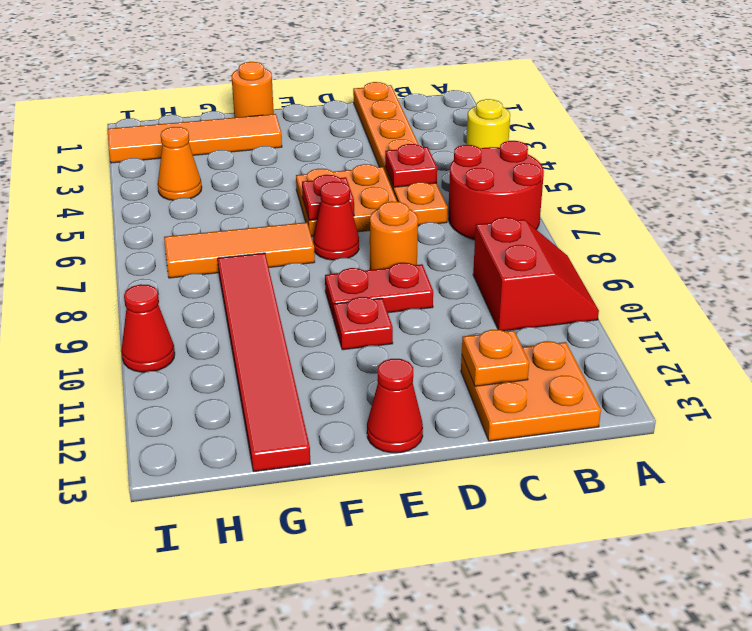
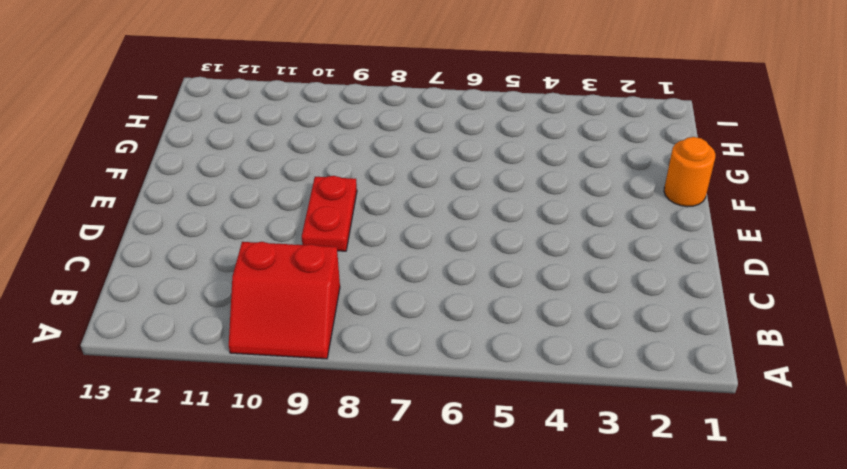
none -> yellow round brick A4 level 1
none -> red round brick A6:B7 level 1
none -> orange plate B12:C13 level 1

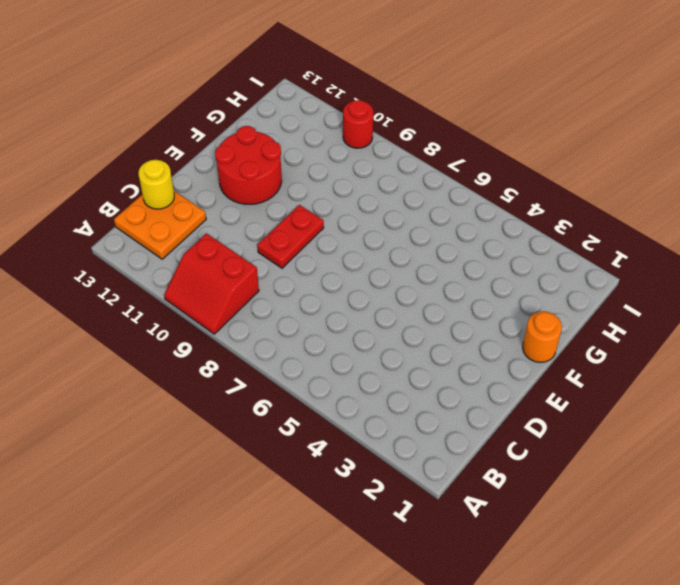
yellow round brick C13 level 2 -> yellow round brick A4 level 1
red round brick E11:F12 level 1 -> red round brick A6:B7 level 1
red round brick I10 level 1 -> red cone I10 level 1
none -> orange plate C1:C6 level 1
none -> orange plate D5:E6 level 1
none -> orange round brick D8 level 1

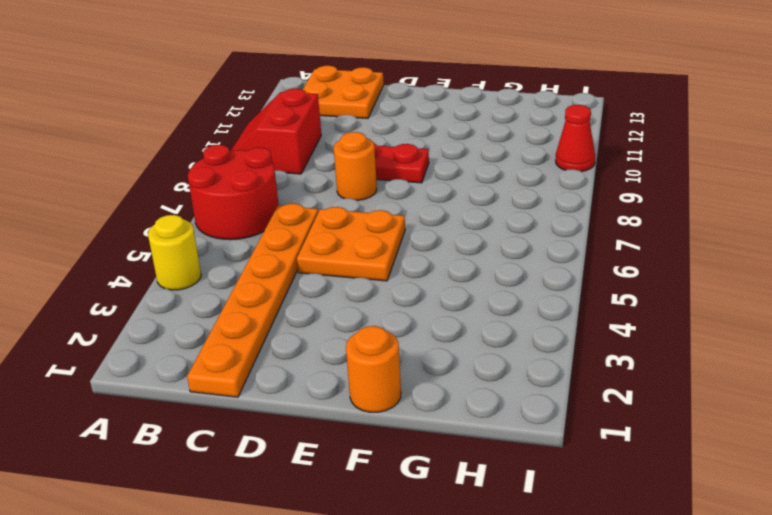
none -> red cone E7 level 1
none -> red plate E10 level 1
none -> red cone E13 level 1

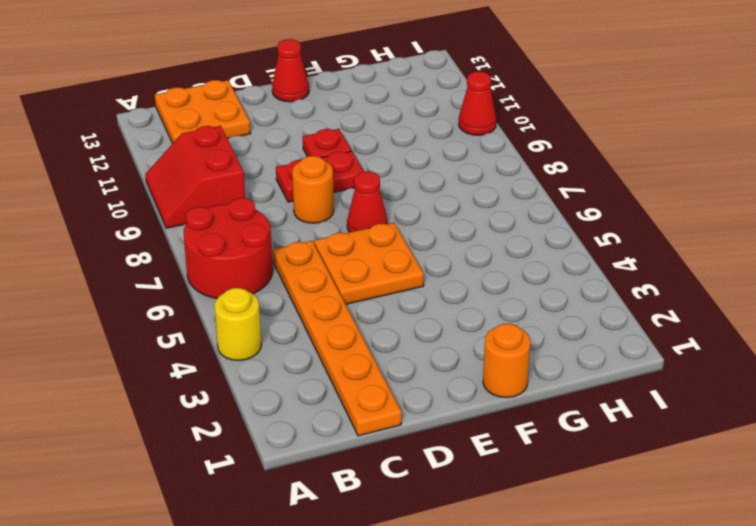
none -> orange tile F2:I2 level 1
none -> orange tile F7:H7 level 1
none -> red tile G8:G13 level 1

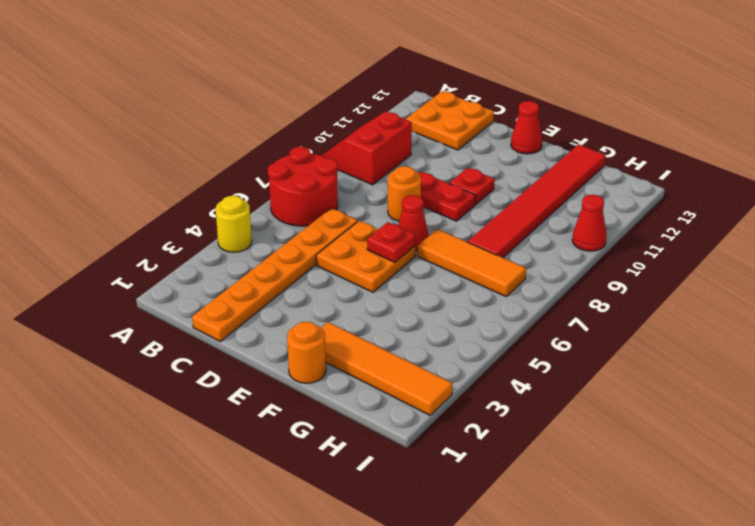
none -> orange cone H4 level 1
none -> red plate C5 level 2
none -> orange plate C12 level 2

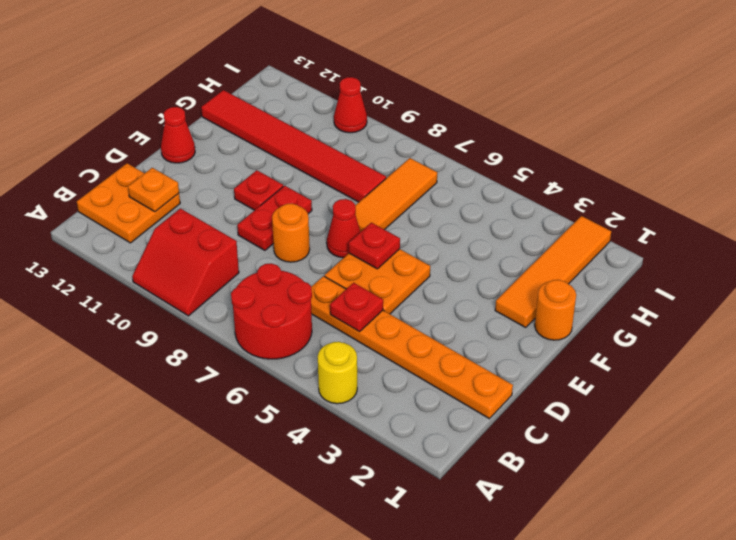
none -> orange cone H4 level 1

